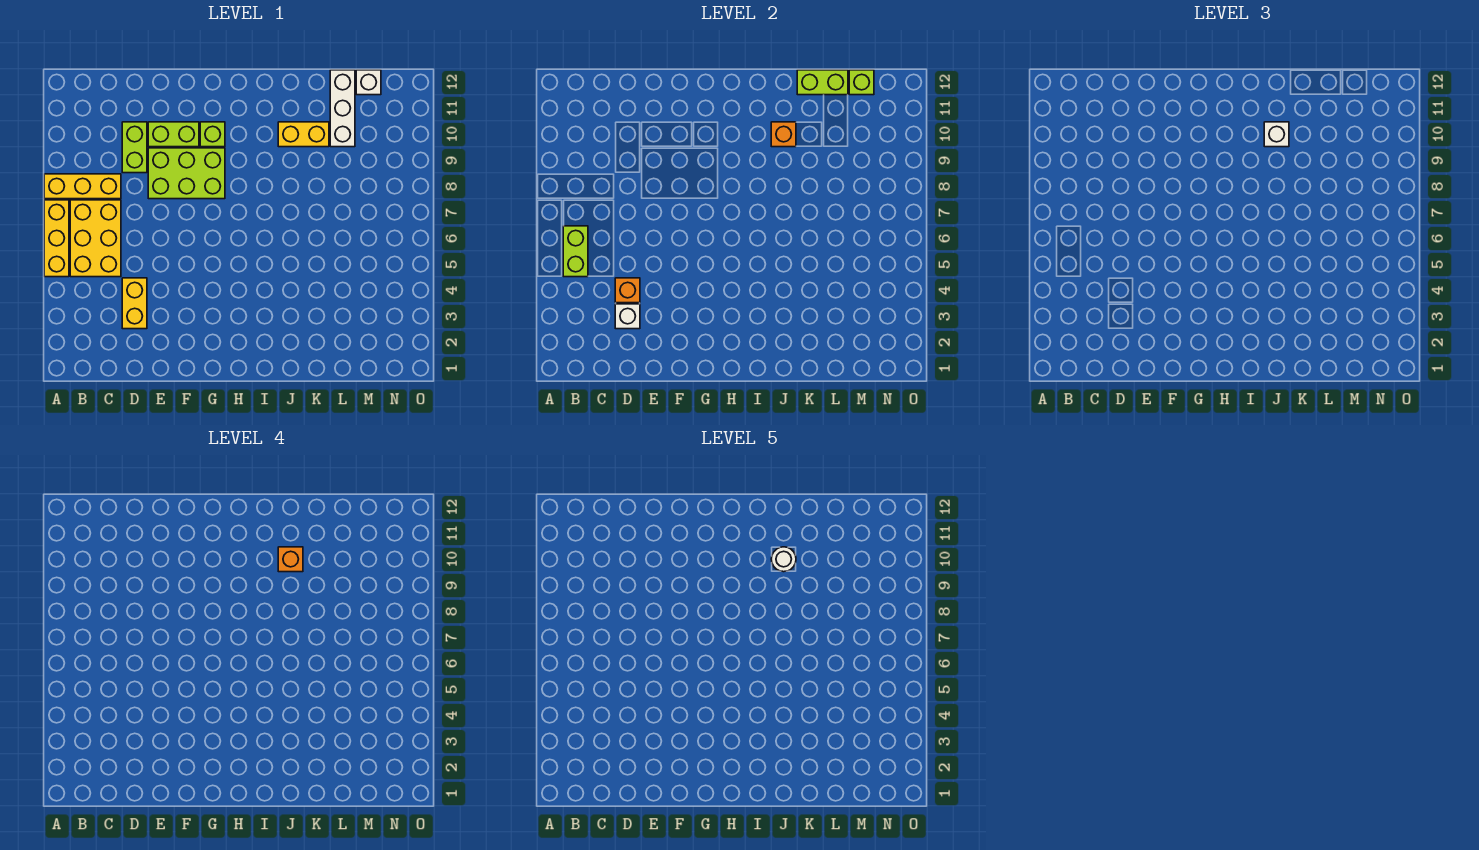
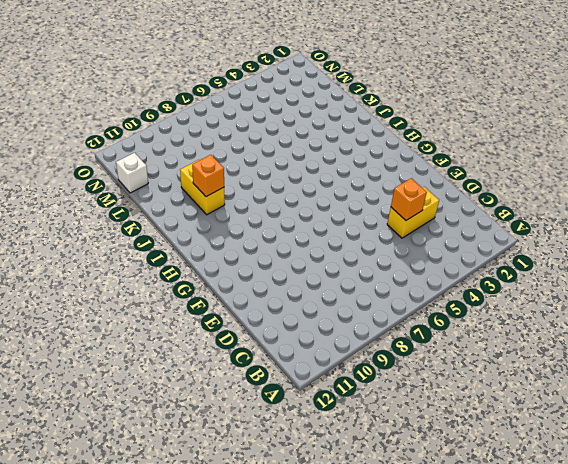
none -> yellow brick A5:A7 level 1
none -> yellow brick A8:C8 level 1
none -> yellow brick B5:C7 level 1

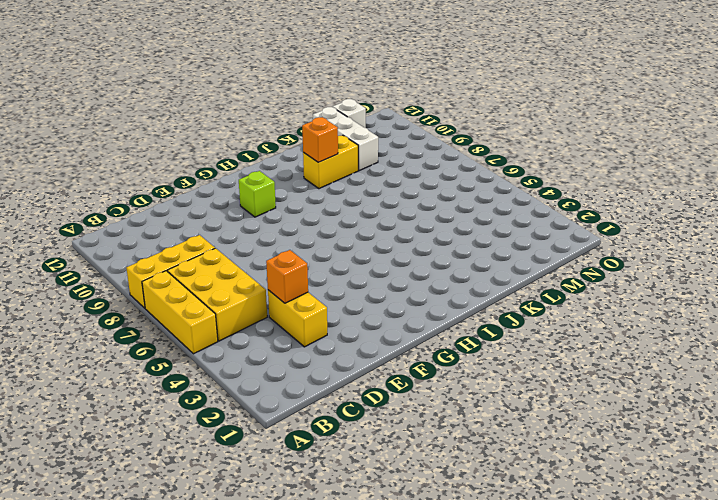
none -> lime brick D9:D10 level 1
none -> lime brick E8:G9 level 1
none -> lime brick E10:F10 level 1

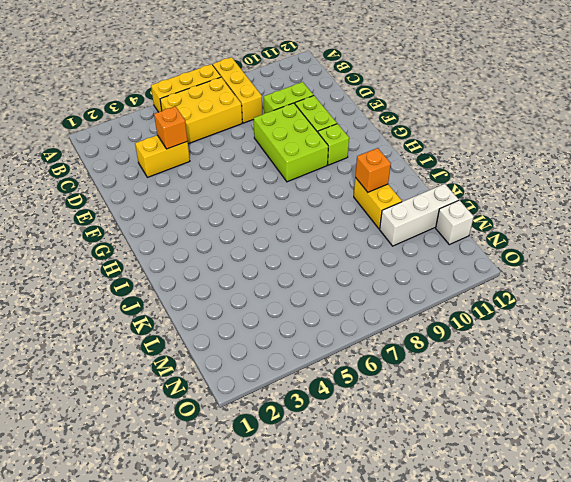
none -> lime brick B5:B6 level 2
none -> white brick D3 level 2
none -> lime brick K12:L12 level 2

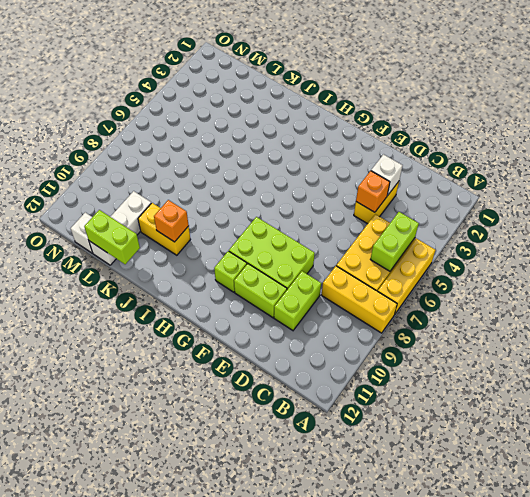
none -> lime brick M12 level 2
none -> white brick J10 level 3
none -> orange brick J10 level 4

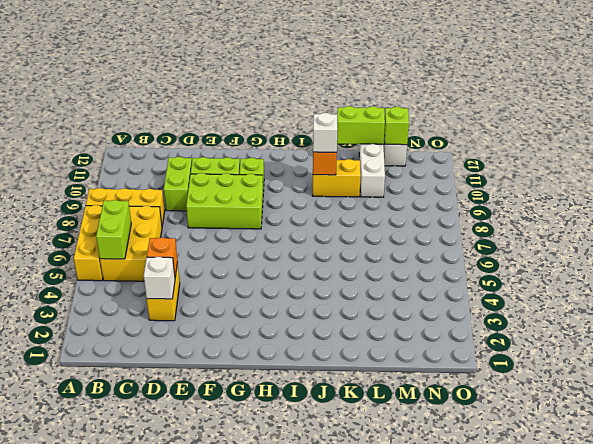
none -> orange brick J10 level 4
none -> white round brick J10 level 5

